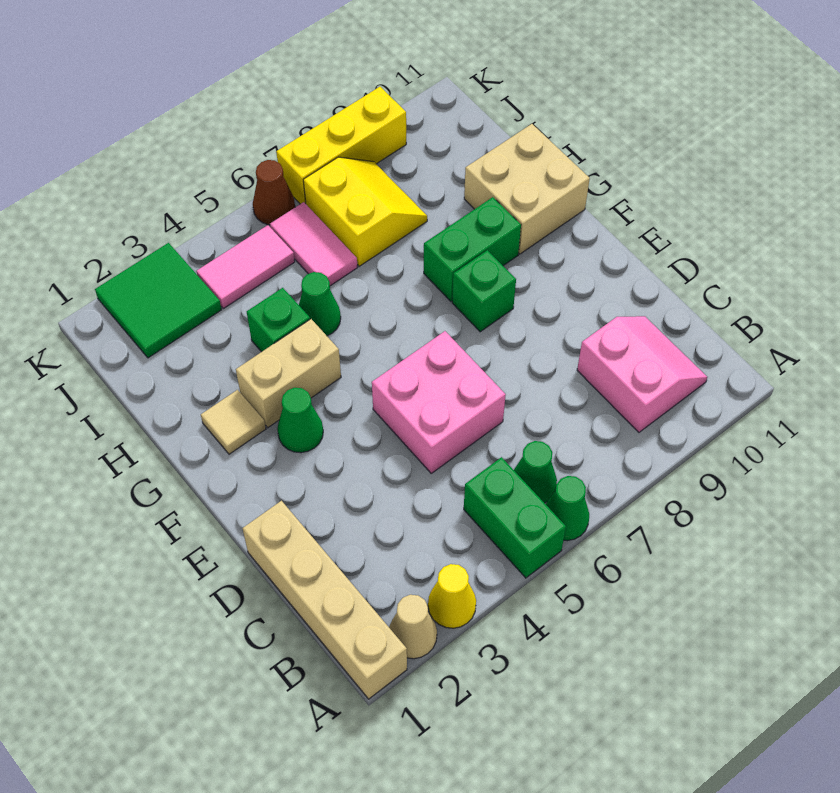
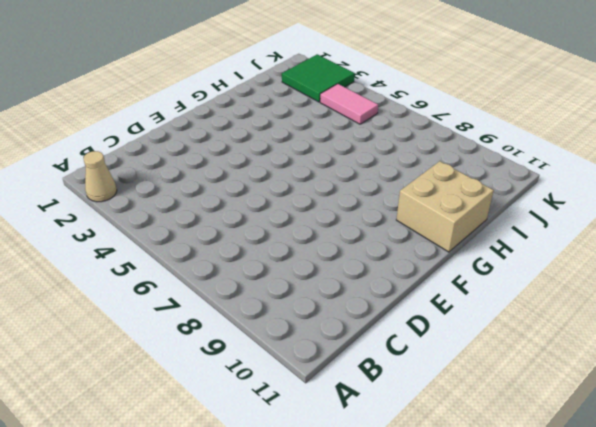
none -> tan brick A1:D1 level 1
none -> yellow cone A3 level 1
none -> green brick A5:B5 level 1

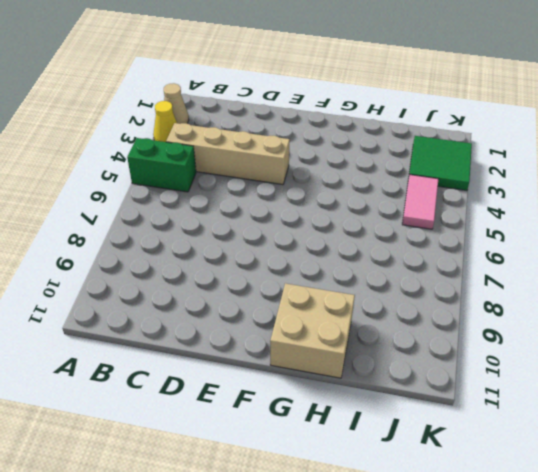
tan brick B4:E4 level 1 -> tan brick A1:D1 level 1
none -> green cone A6 level 1
none -> green cone B6 level 1
none -> pink slope B9:C10 level 1 top 9

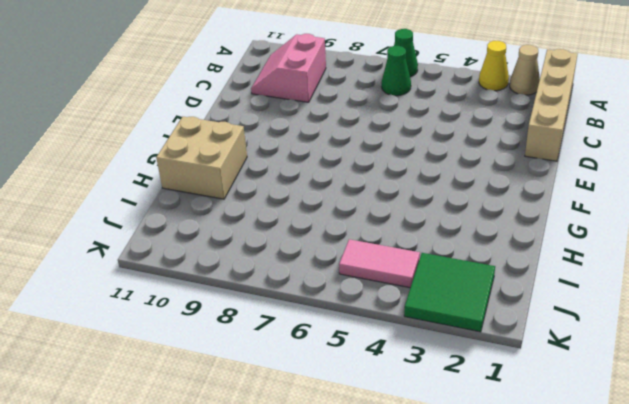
none -> green brick A5:B5 level 1
none -> pink brick D5:E6 level 1
none -> green cone F3 level 1

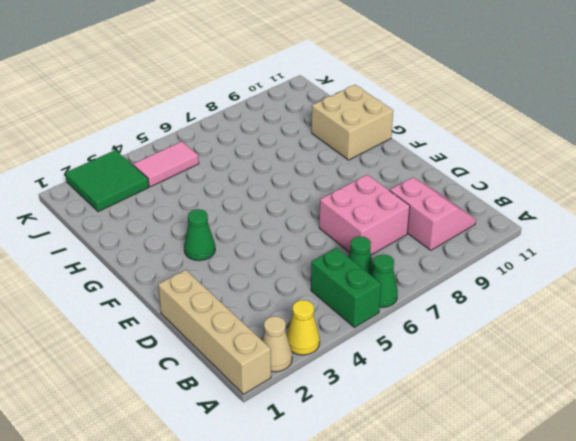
pink brick C7:D8 level 1 -> pink brick D5:E6 level 1
none -> green brick F8 level 1
none -> tan tile G2 level 1
none -> tan brick G3:G4 level 1

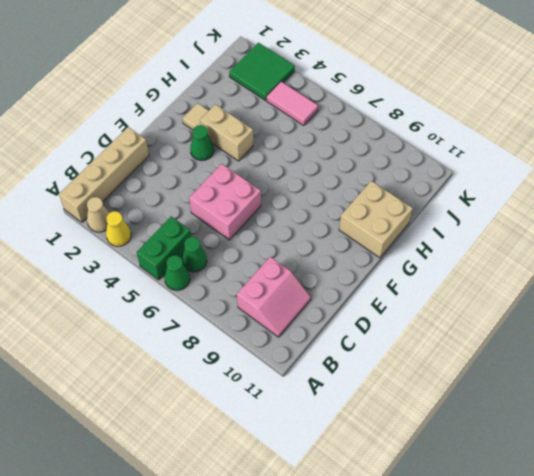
none -> green brick F8 level 1
none -> green brick G8:G9 level 1
none -> green brick H4 level 1

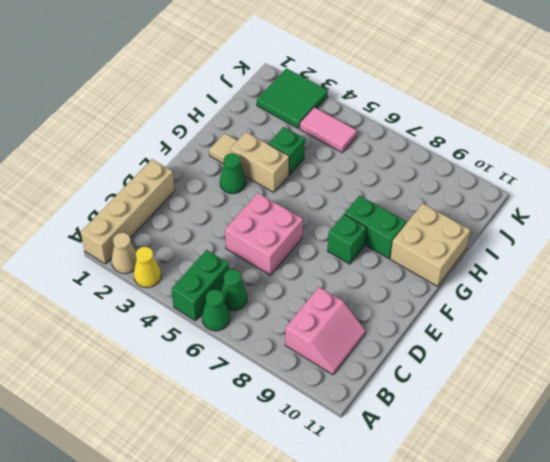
none -> green cone H5 level 1
none -> pink tile I6:J6 level 1
none -> yellow slope I7:J8 level 1 top 7

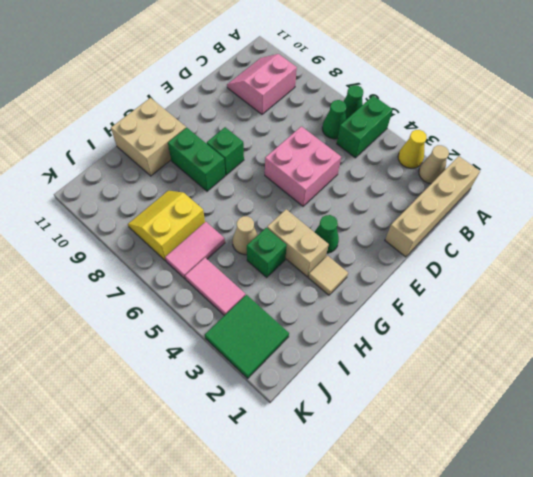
tan cone H5 level 1 -> green cone H5 level 1
none -> brown cone K6 level 1
none -> yellow brick K7:K9 level 1

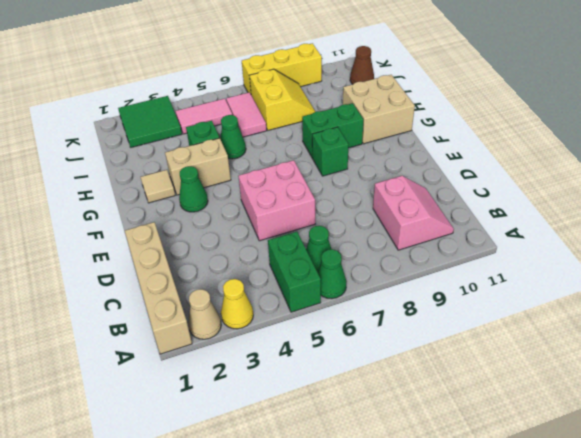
brown cone J11 level 1 -> brown cone K6 level 1

